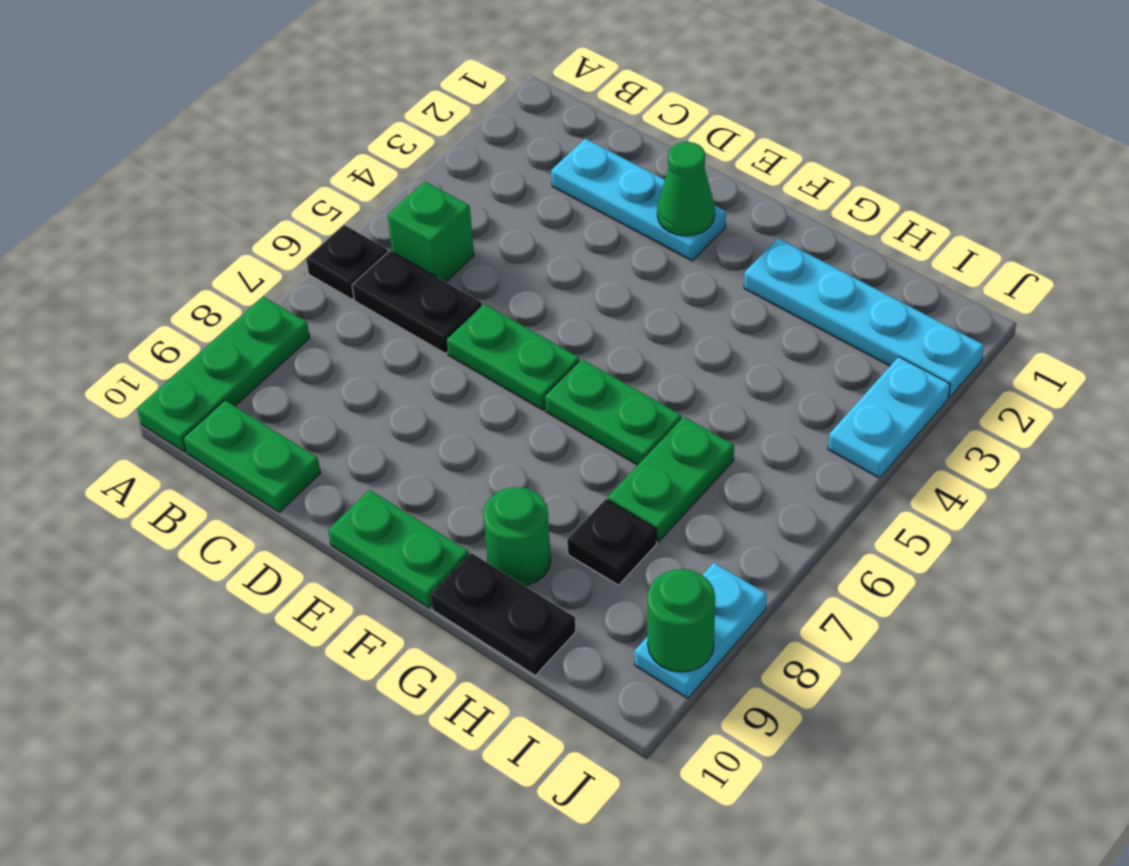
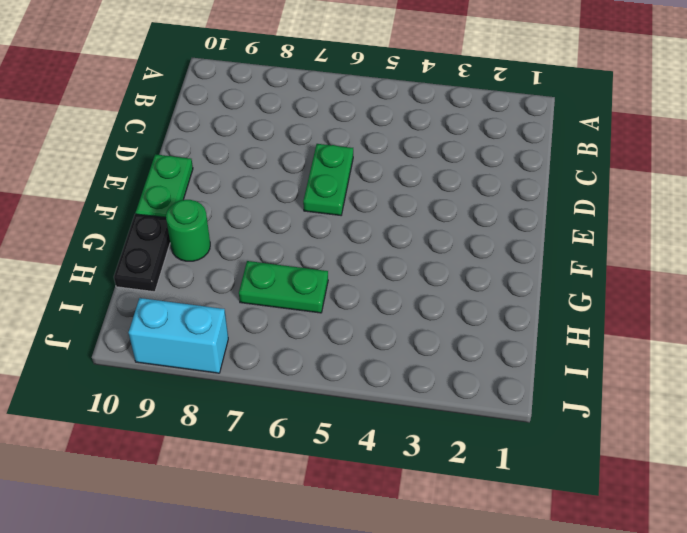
cyan brick J8:J9 level 1 -> cyan plate J8:J9 level 1
none -> black plate A6 level 1
none -> green plate A8:A10 level 1
none -> green brick B5 level 1

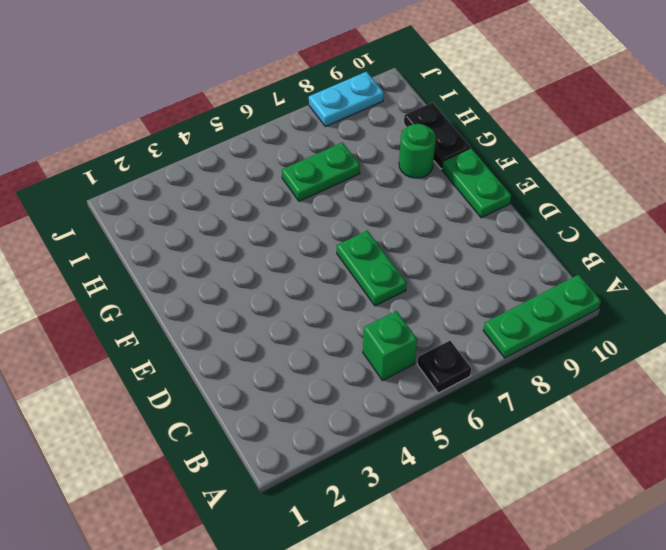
none -> black plate B6:C6 level 1
none -> green plate B10:C10 level 1
none -> cyan plate C2:E2 level 1

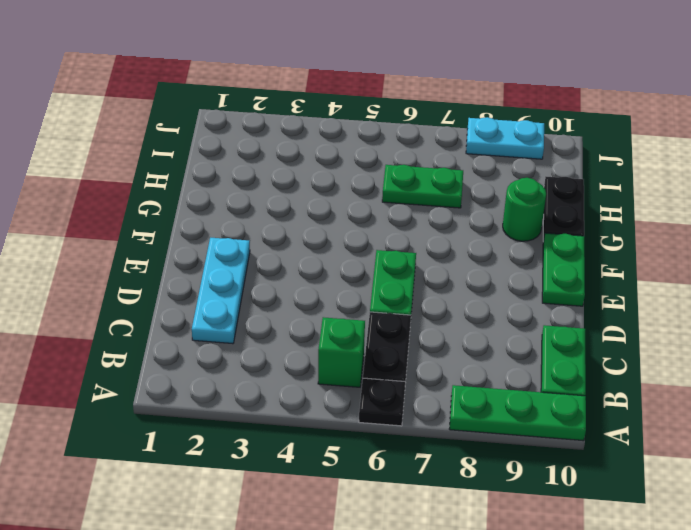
none -> green plate F6:G6 level 1
none -> cyan plate G2:J2 level 1
none -> black plate H8 level 1

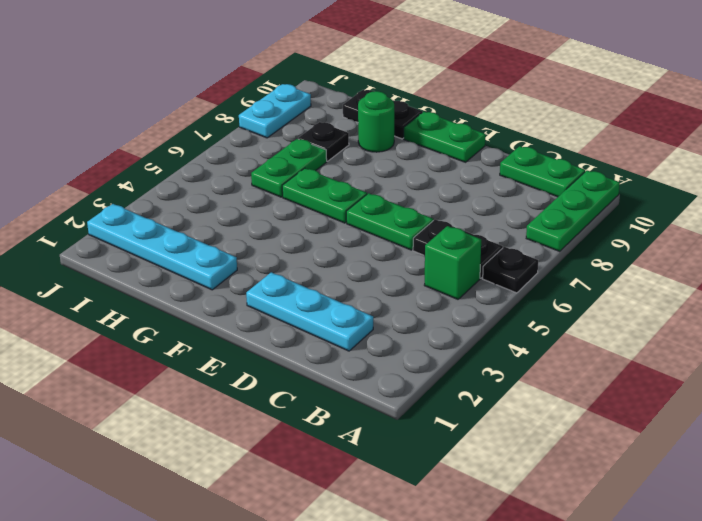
none -> cyan plate J3:J4 level 1
none -> green cone E2 level 2
none -> green round brick J9 level 2

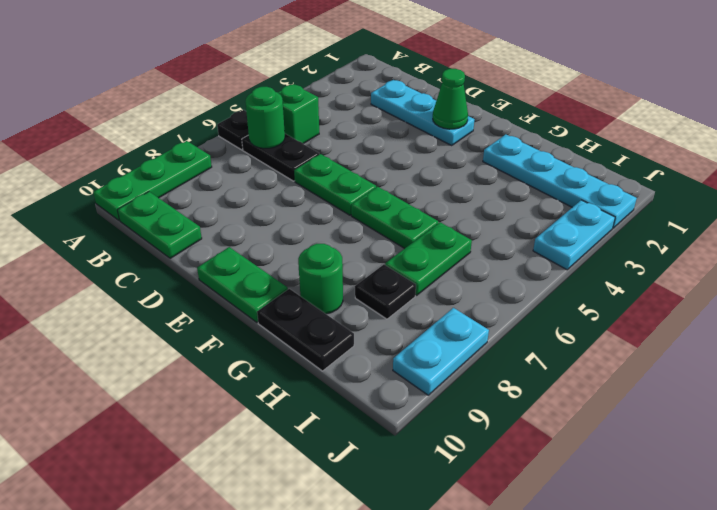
green round brick B6 level 2 -> green round brick J9 level 2

